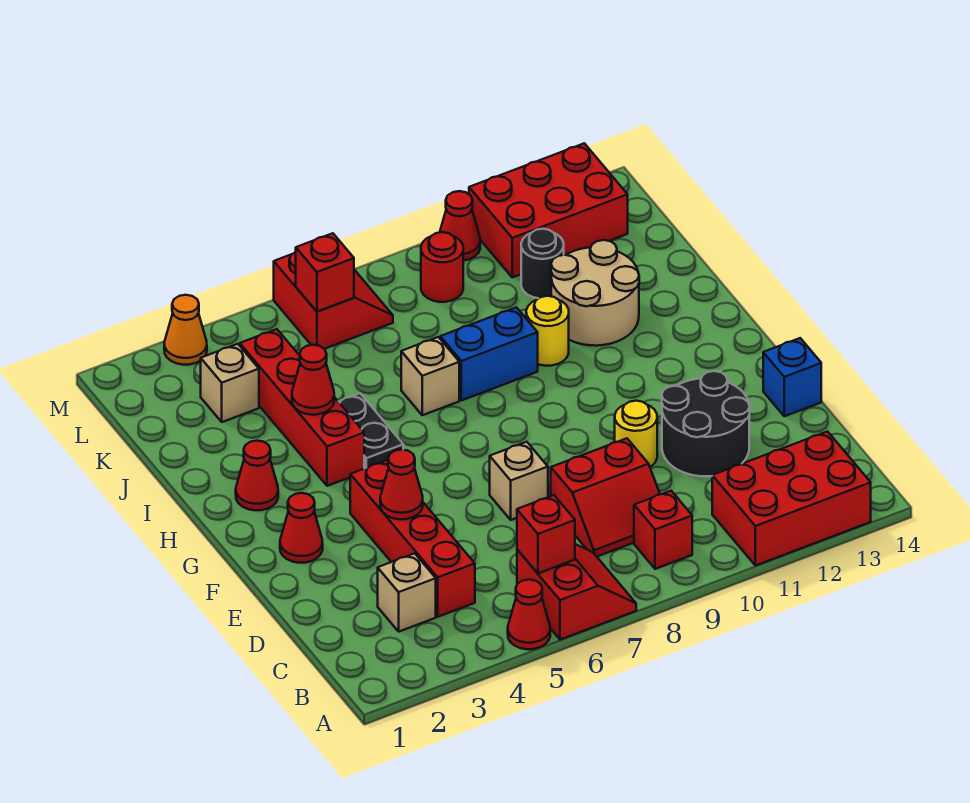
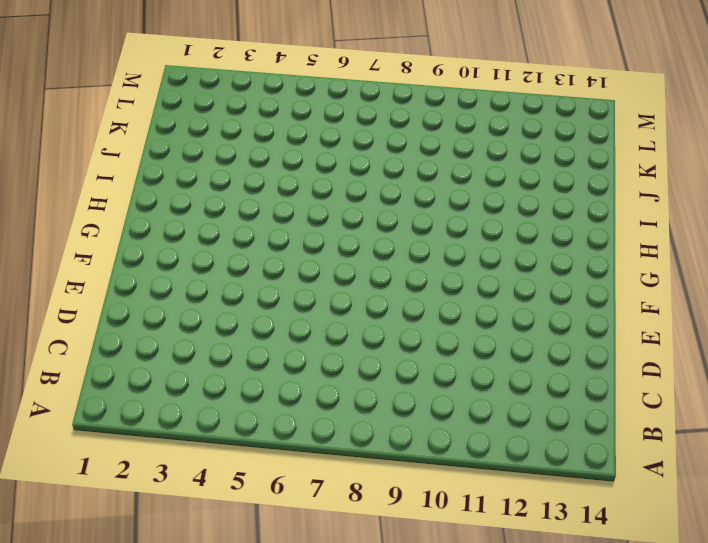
none -> red cone A5 level 1
none -> red slope A6:B7 level 1 top 6
none -> red brick A11:B13 level 1
none -> red brick B9 level 1

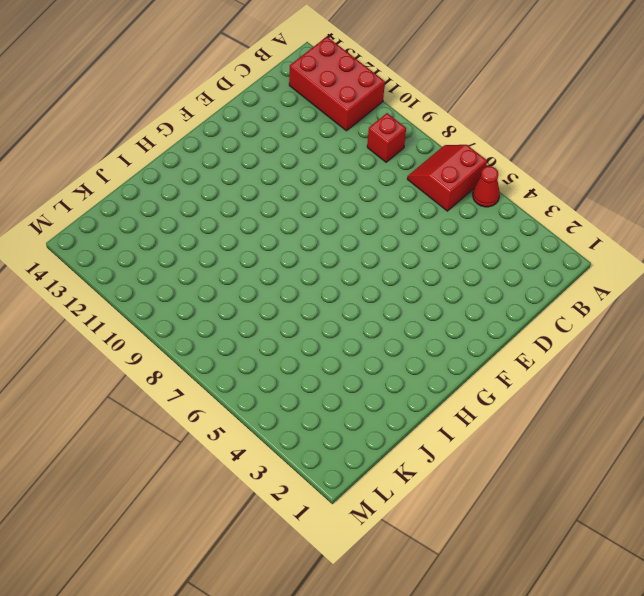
none -> tan brick C3 level 1
none -> red brick C4:F4 level 1
none -> red slope C8:D9 level 1 top D
none -> black round brick D11:E12 level 1

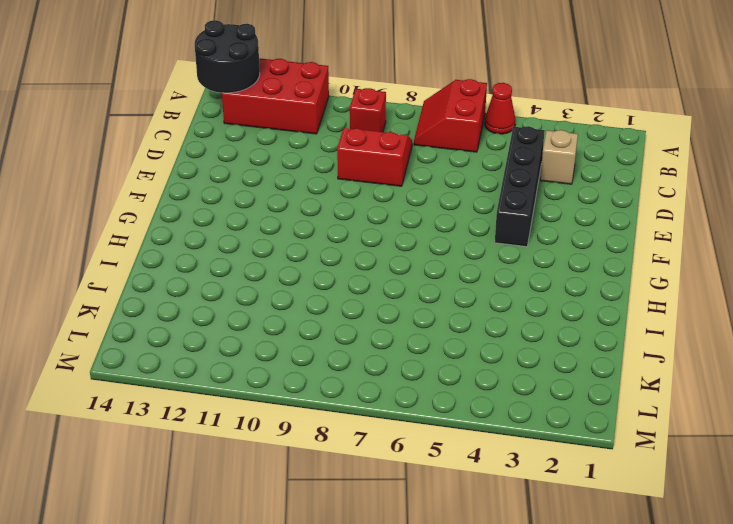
black round brick A13:B14 level 2 -> black round brick D11:E12 level 1
black brick C4:F4 level 1 -> red brick C4:F4 level 1
none -> tan brick E7 level 1
none -> yellow round brick E10 level 1
none -> blue brick E14 level 1
none -> red cone F2 level 1

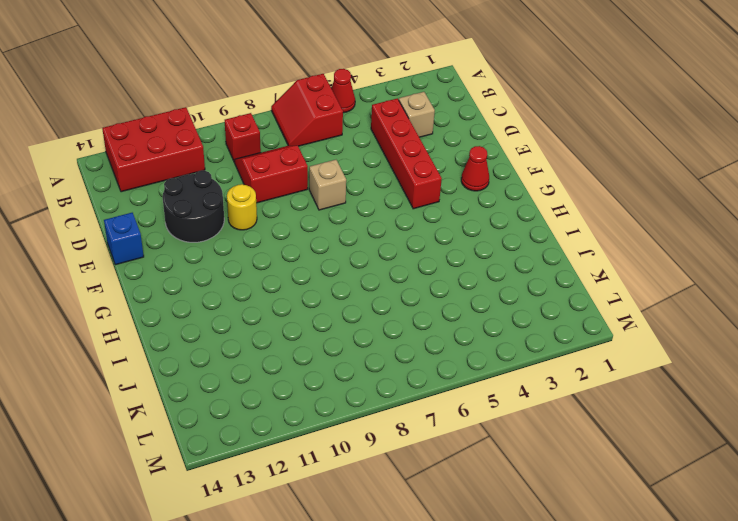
none -> red cone H2 level 1
none -> red brick H4:K4 level 1
none -> black plate H5:I5 level 1
none -> tan brick I7 level 1

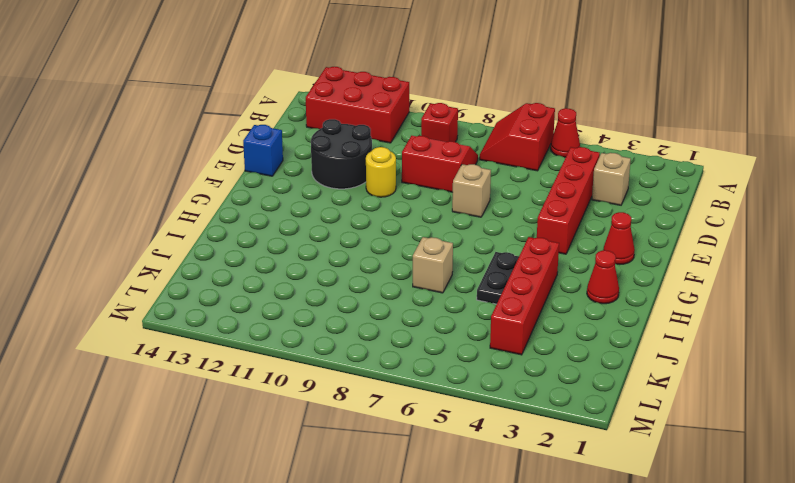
none -> blue brick I8:I9 level 1
none -> yellow round brick I10 level 1
none -> tan round brick I11:J12 level 1
none -> tan brick K3 level 1

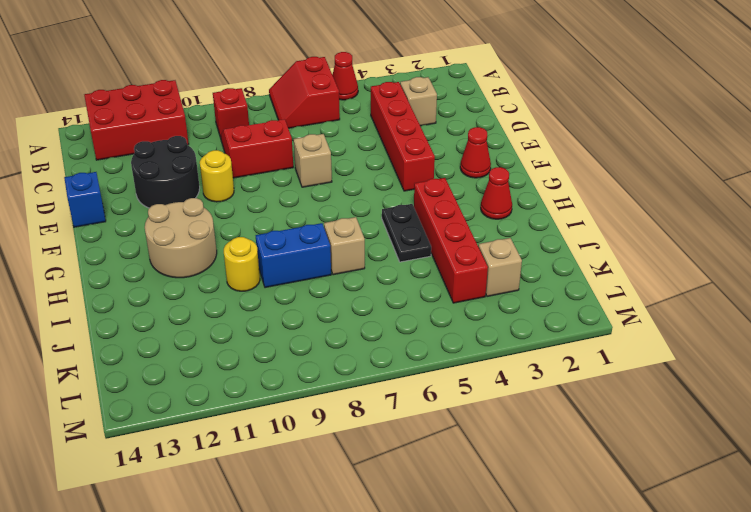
tan round brick G11:H12 level 1 -> tan round brick I11:J12 level 1
none -> black round brick K11 level 1
none -> red slope L6:M7 level 1 top 6
none -> red round brick L9 level 1
none -> red brick L11:M13 level 1

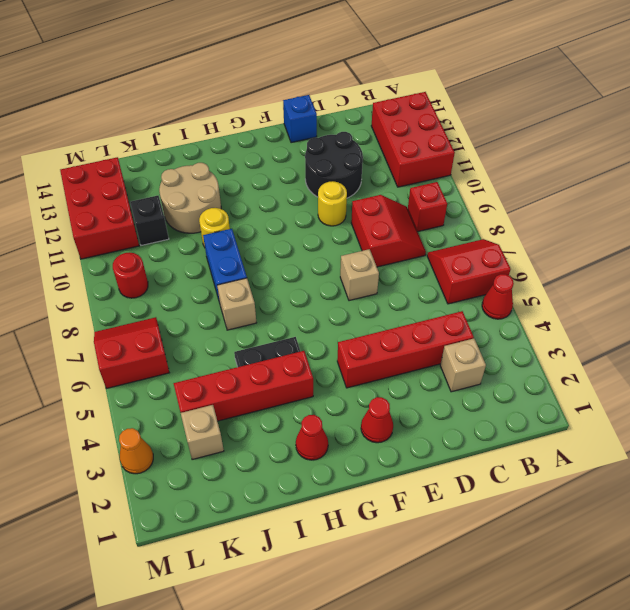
black brick K11 level 1 -> black round brick K11 level 1
none -> red cone M10 level 1
none -> red brick B6 level 2
none -> red cone E4 level 2
none -> red cone I4 level 2

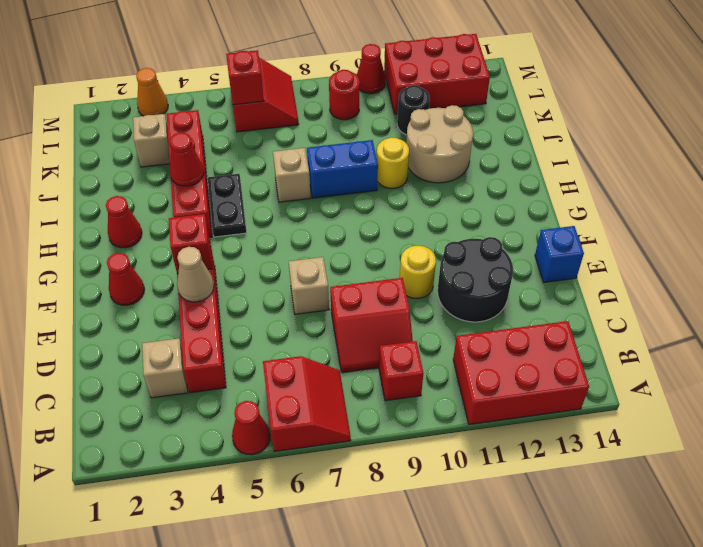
tan cone E4 level 2 -> red cone E4 level 2
red brick F4 level 2 -> red brick B6 level 2

